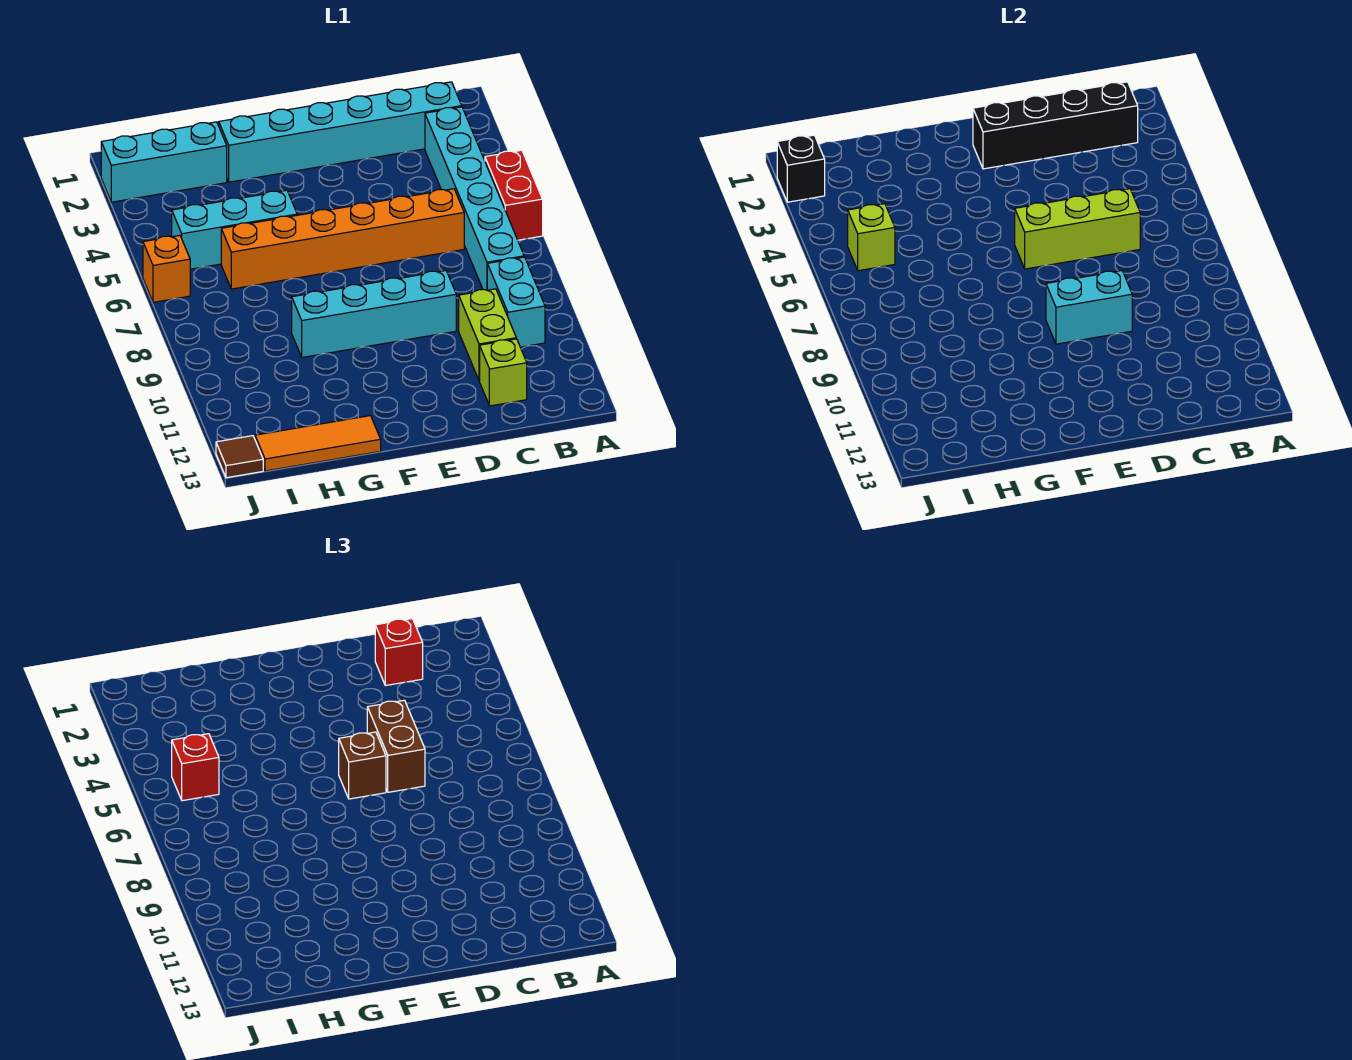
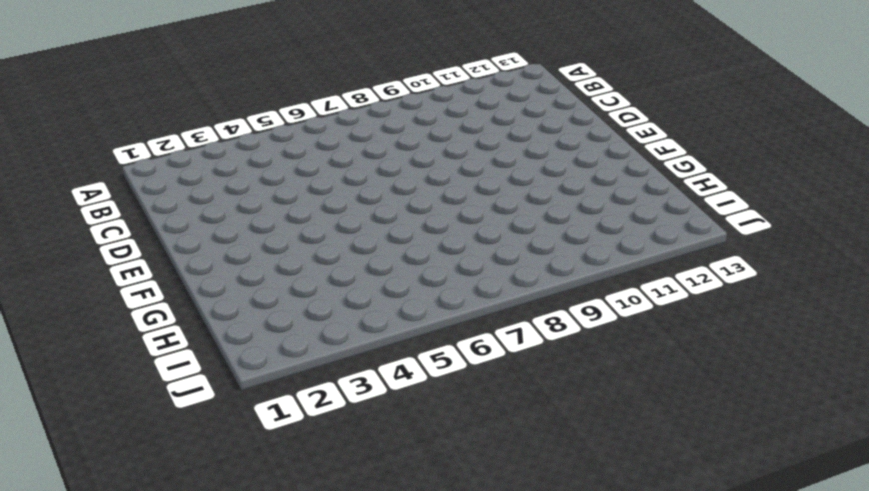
none -> red brick A5:A6 level 1
none -> cyan brick B2:G2 level 1
none -> cyan brick B3:B8 level 1

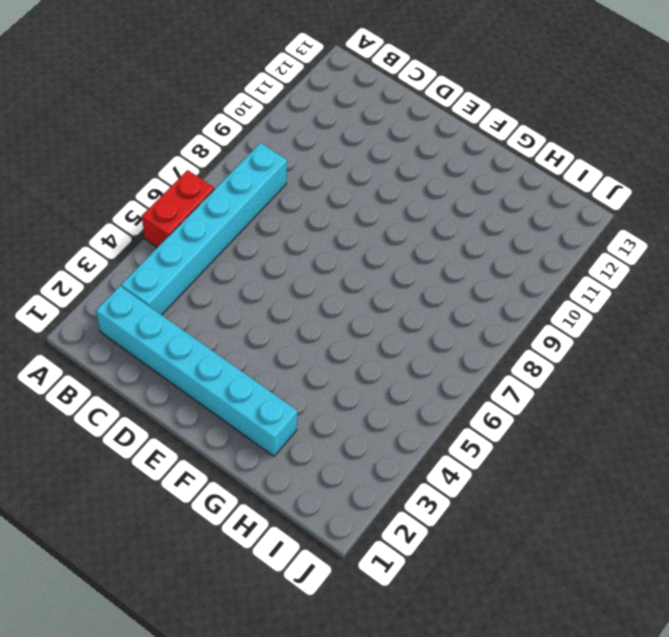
none -> cyan brick B9:B10 level 1
none -> orange brick C6:H6 level 1
none -> lime brick C10:C11 level 1

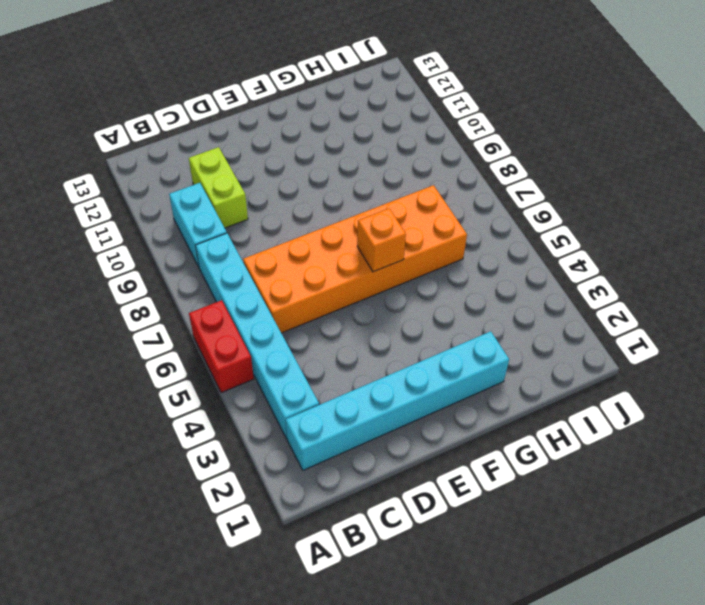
orange brick C6:H7 level 1 -> orange brick C6:H6 level 1
orange brick F6 level 2 -> orange brick J6 level 1
none -> lime brick C12 level 1
none -> cyan brick D9:G9 level 1
none -> cyan brick G5:I5 level 1

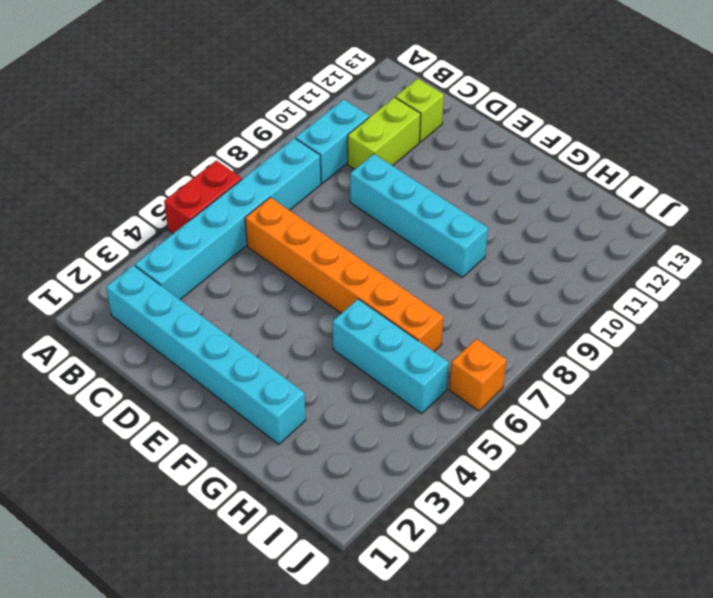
none -> orange tile G13:I13 level 1
none -> cyan brick H2:J2 level 1
none -> brown tile J13 level 1

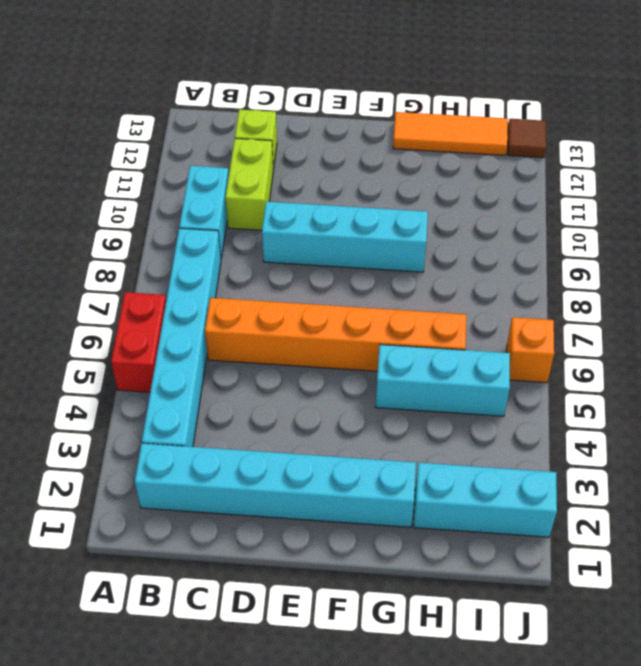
none -> black brick B2:E2 level 2
none -> lime brick C6:E6 level 2
none -> cyan brick D9:E9 level 2

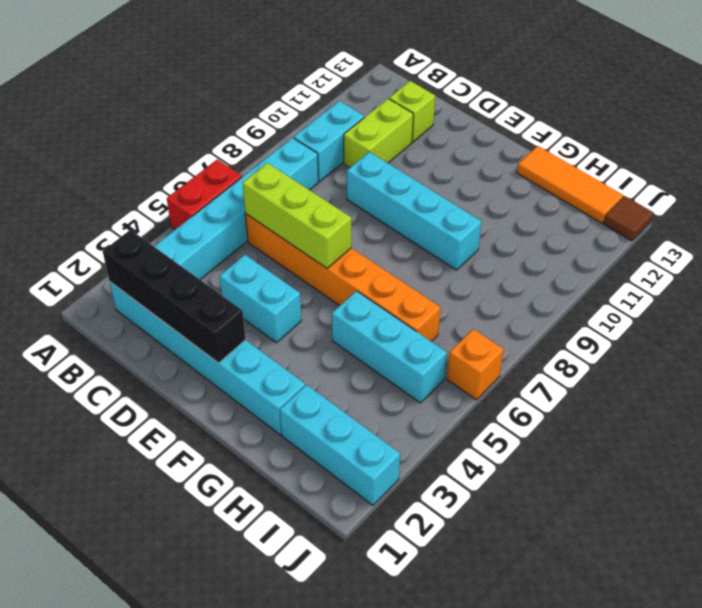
cyan brick D4:E4 level 1 -> cyan brick D9:E9 level 2
none -> lime brick I5 level 2
none -> black brick J2 level 2
none -> red brick C2 level 3

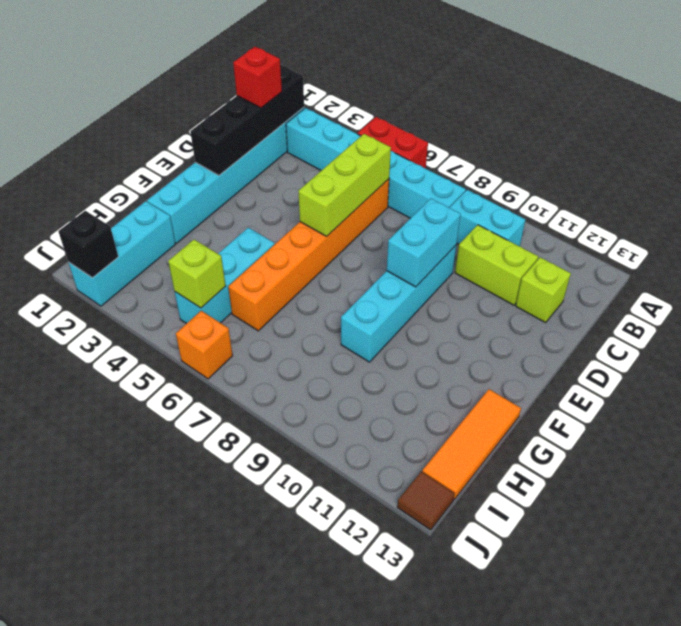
none -> brown brick D5:D6 level 3
none -> brown brick E6 level 3
none -> red brick I5 level 3

